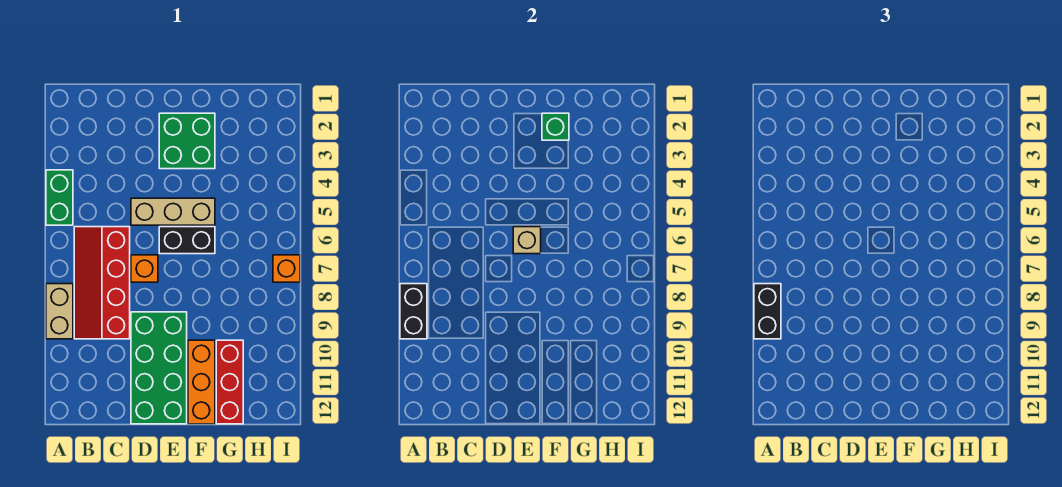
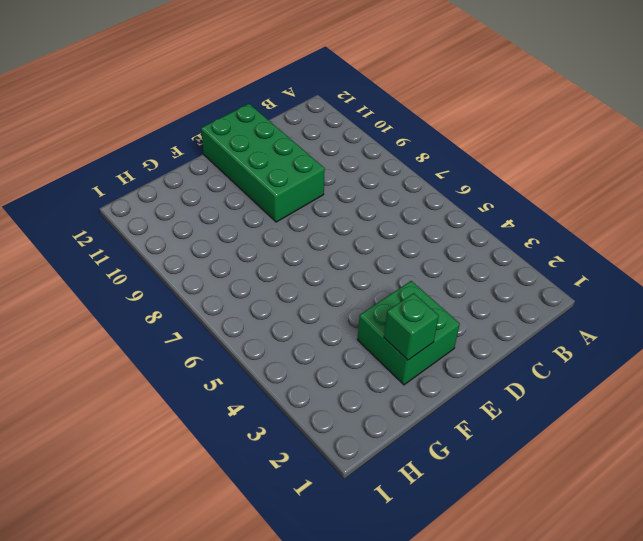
none -> green brick A4:A5 level 1
none -> tan brick A8:A9 level 1
none -> red slope B6:C9 level 1 top C

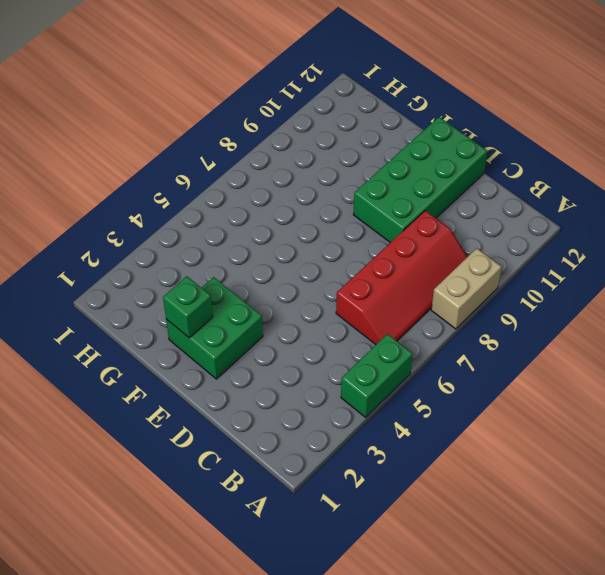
none -> tan brick D5:F5 level 1
none -> orange brick D7 level 1
none -> black brick E6:F6 level 1

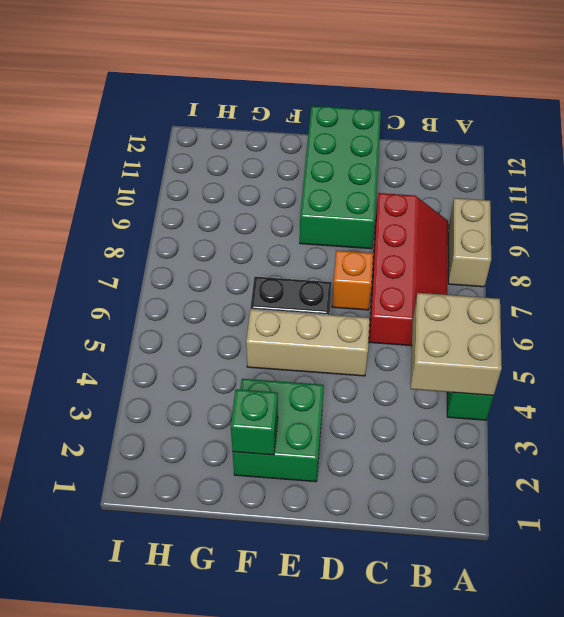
tan brick A4:B5 level 2 -> none
none -> orange brick F10:F12 level 1
none -> red brick G10:G12 level 1
none -> orange brick I7 level 1

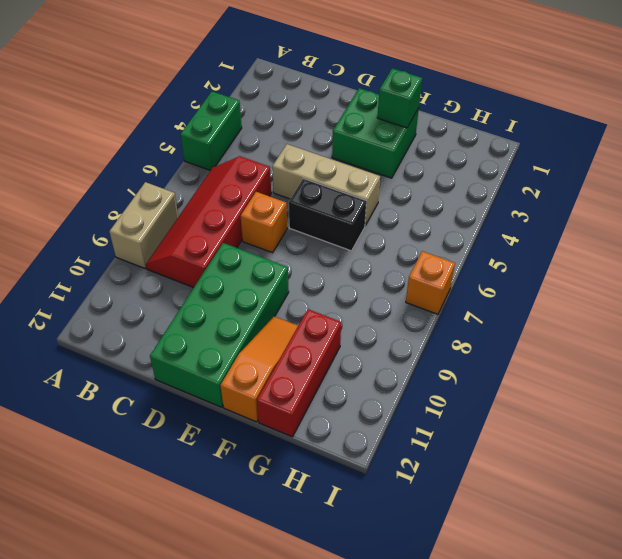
orange slope F10:F12 level 1 top 12 -> orange brick F10:F12 level 1
none -> black brick A8:A9 level 2
none -> tan brick E6 level 2
none -> black brick A8:A9 level 3

